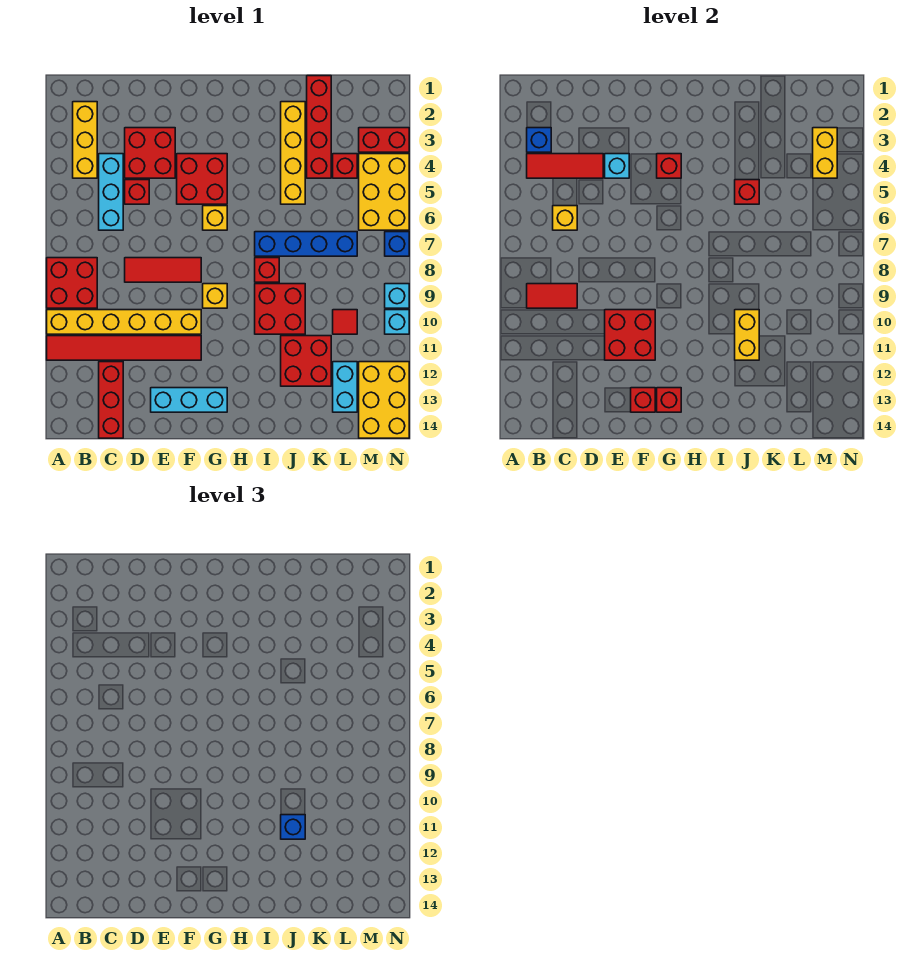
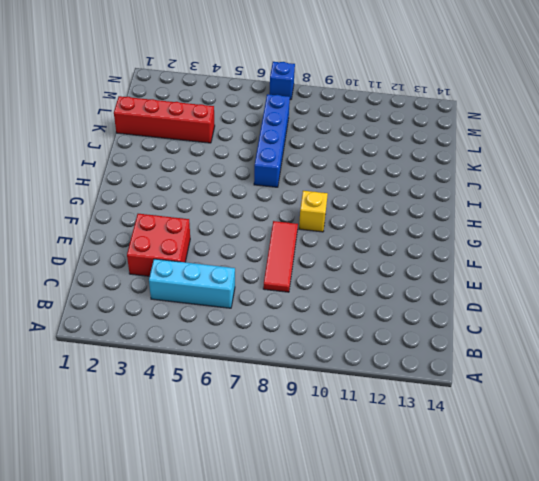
none -> red brick A8:B9 level 1
none -> yellow brick A10:F10 level 1
none -> red tile A11:F11 level 1
none -> yellow brick B2:B4 level 1

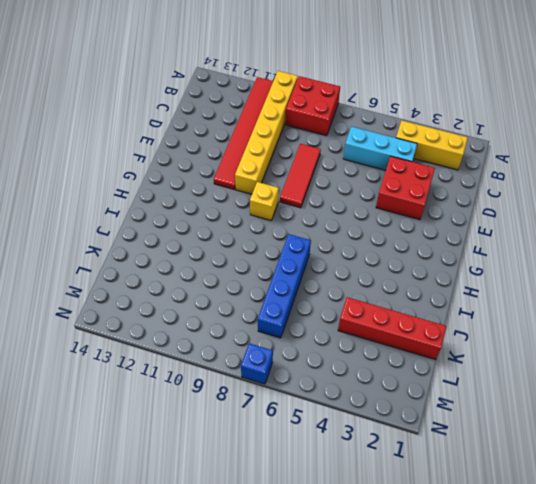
none -> red brick C12:C14 level 1
none -> red brick D5 level 1
none -> cyan brick E13:G13 level 1
none -> red brick F4:G5 level 1

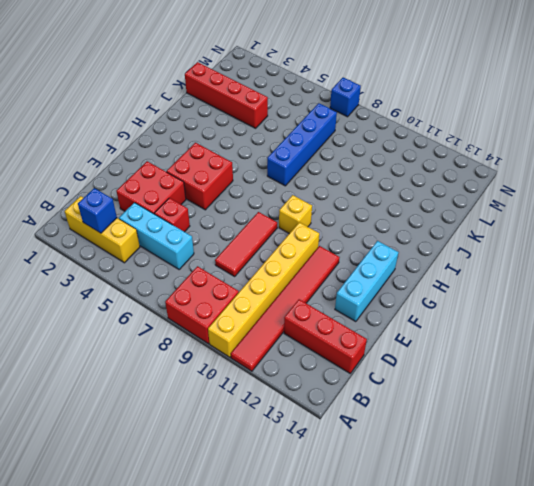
none -> yellow brick G6 level 1
none -> red brick I8 level 1
none -> red brick I9:J10 level 1
none -> yellow brick J2:J5 level 1

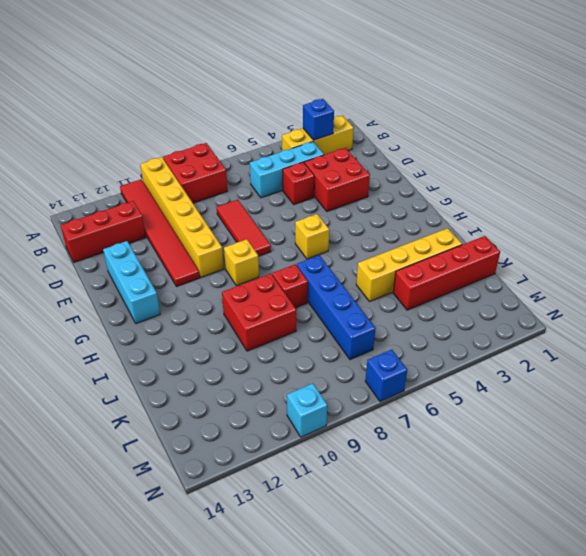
none -> red brick F4:G5 level 1
none -> red brick J11:K12 level 1
none -> red brick L4 level 1
none -> red tile L10 level 1

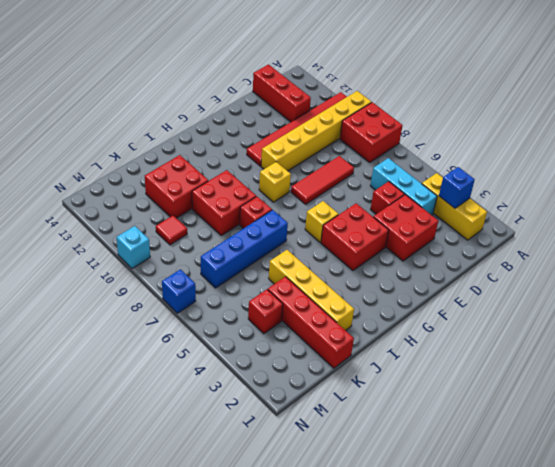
none -> cyan brick E13:G13 level 1
none -> cyan brick L12:L13 level 1
none -> red brick M3:N3 level 1
none -> yellow brick M4:N6 level 1

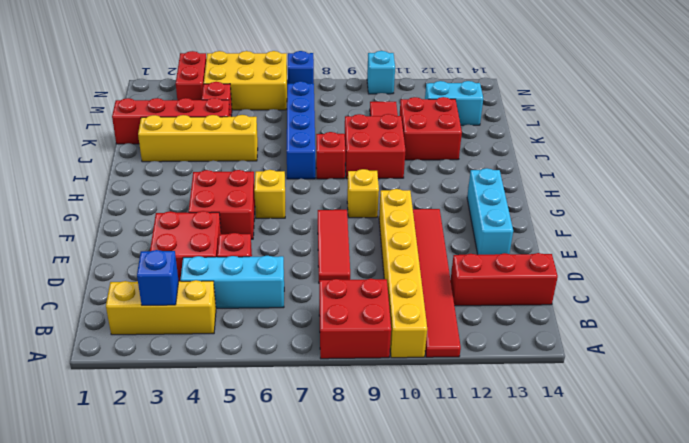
none -> yellow brick M12:N14 level 1
none -> cyan brick N9 level 1
none -> red tile B4:D4 level 2
none -> red tile B9:C9 level 2

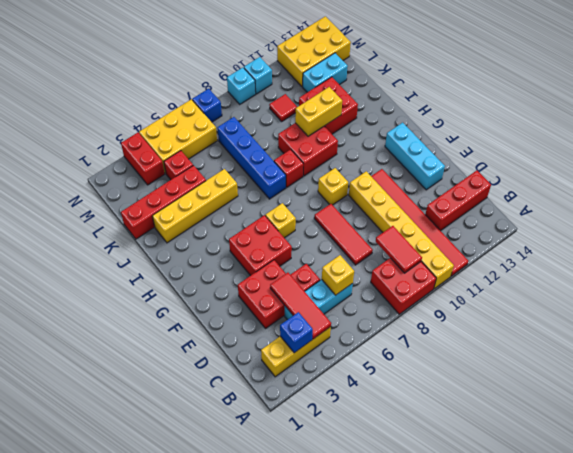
none -> cyan brick E4 level 2
none -> red brick E10:F11 level 2
none -> red brick F13 level 2
none -> red brick G4 level 2

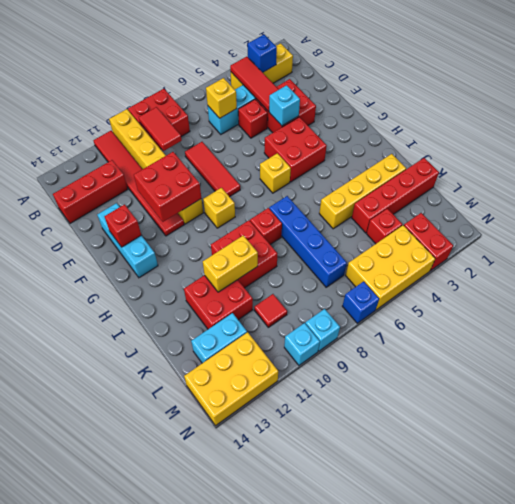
none -> red brick G4 level 2
none -> red brick G13 level 2
none -> red brick J5 level 2
none -> yellow brick M3:M4 level 2

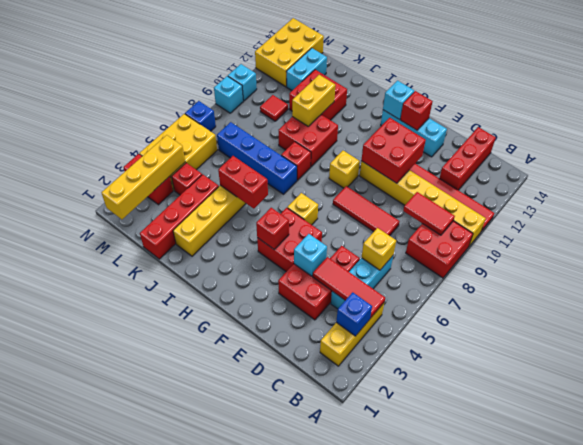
cyan brick G13 level 2 -> red brick G13 level 2
red brick I5:J5 level 2 -> red brick J5 level 2
yellow brick M1:M4 level 2 -> yellow brick M3:M4 level 2
none -> blue brick J11 level 3

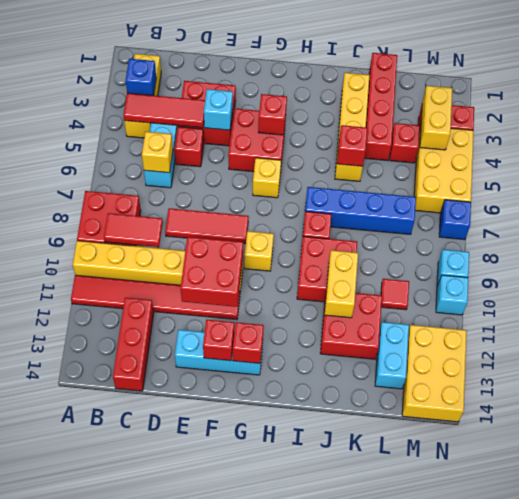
none -> blue brick J11 level 3

